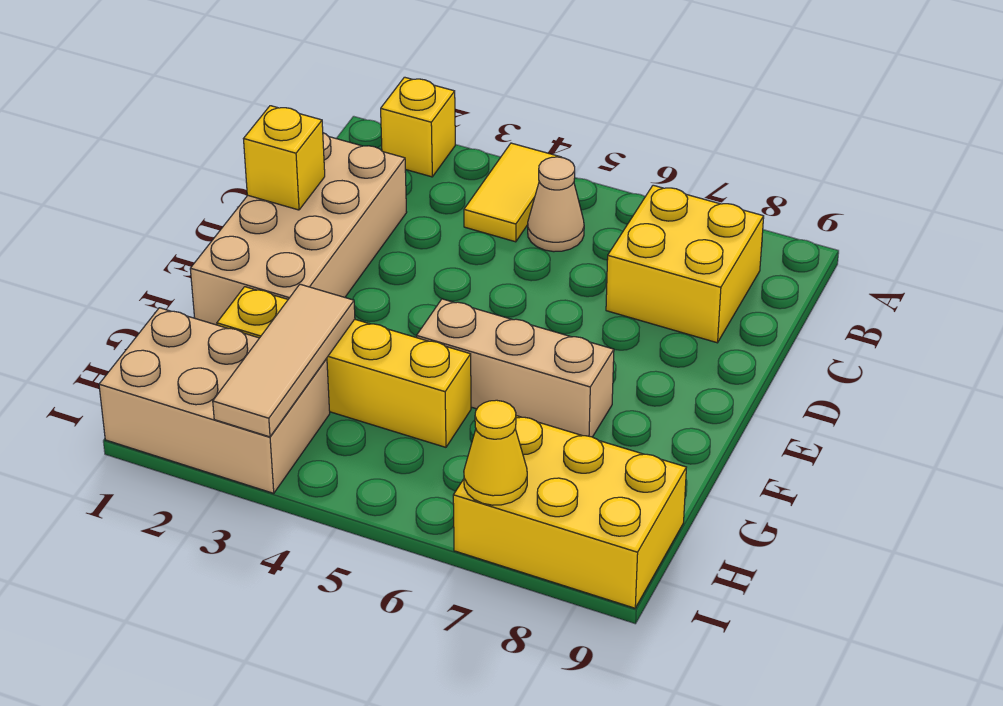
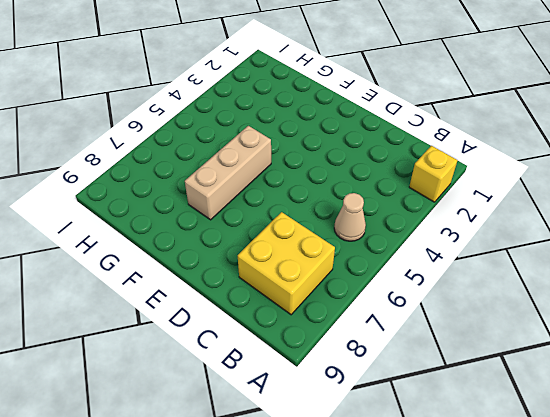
none -> yellow tile A4:B4 level 1
none -> tan brick C1:F2 level 1
none -> yellow brick G2:G5 level 1

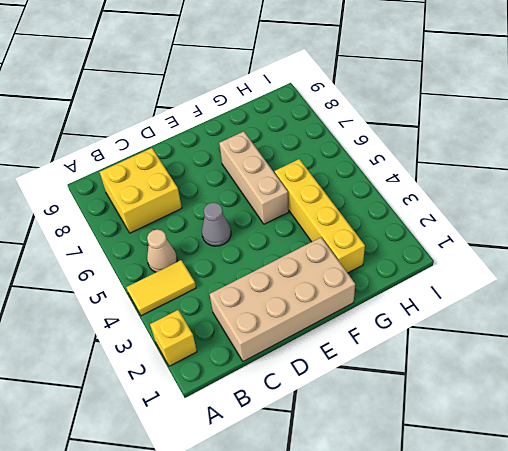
grey cone D5 level 1 -> none
none -> tan brick H1:I3 level 1
none -> yellow brick H7:I9 level 1
none -> yellow brick D1 level 2

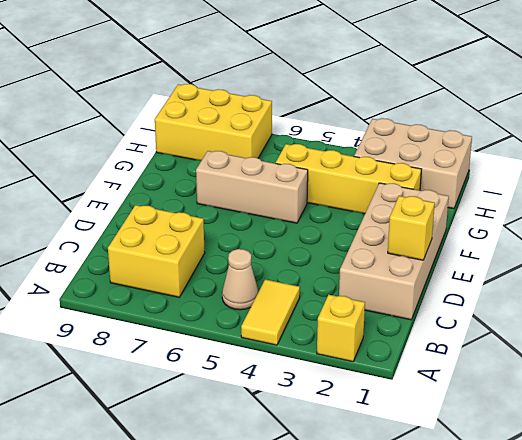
none -> tan tile G3:I3 level 2
none -> yellow cone I7 level 2

